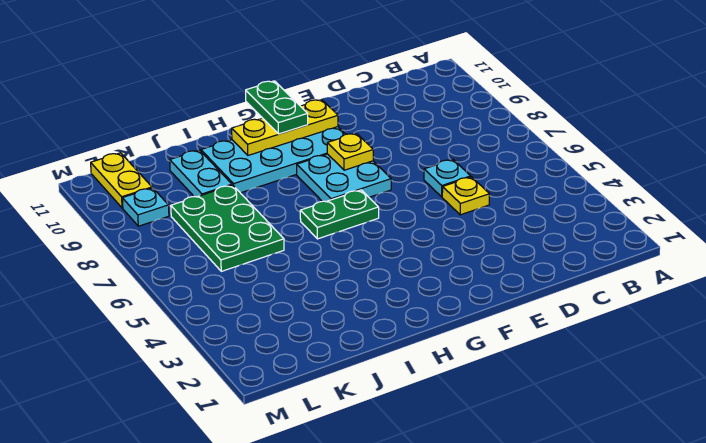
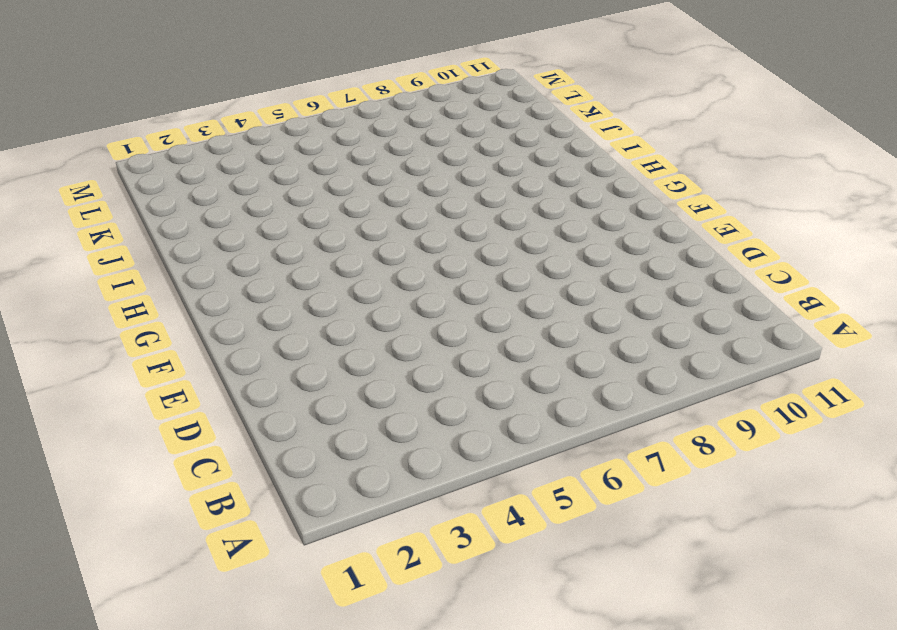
none -> yellow plate D5 level 1
none -> cyan plate D6 level 1
none -> cyan plate F7:G8 level 1

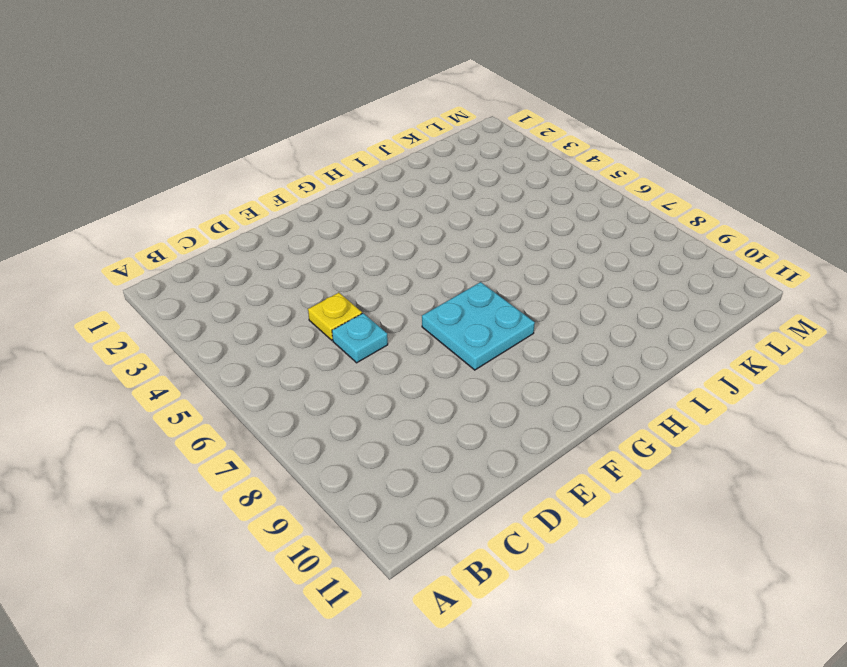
none -> cyan plate F9:I10 level 1
none -> green plate G6:H6 level 1
none -> green plate J6:K8 level 1

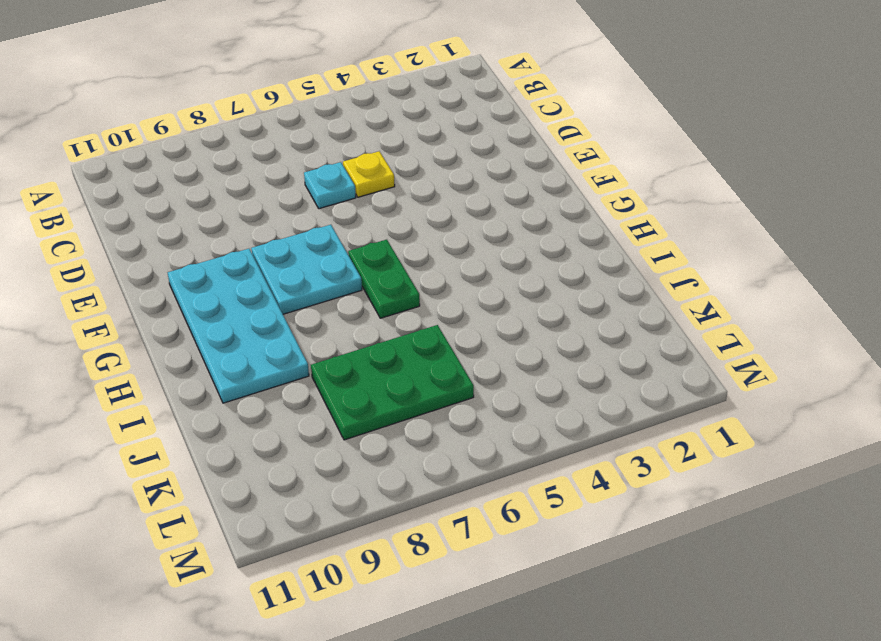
none -> cyan plate J9:J10 level 1
none -> cyan plate L9 level 1
none -> yellow plate L10:L11 level 1

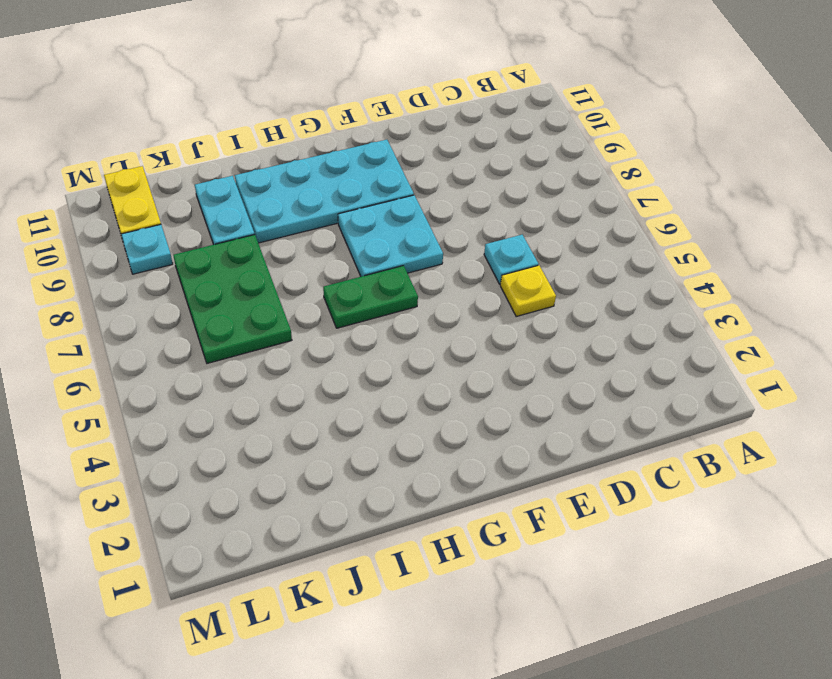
none -> yellow plate F8 level 2
none -> yellow plate F10:H10 level 2
none -> green plate G10:G11 level 3

